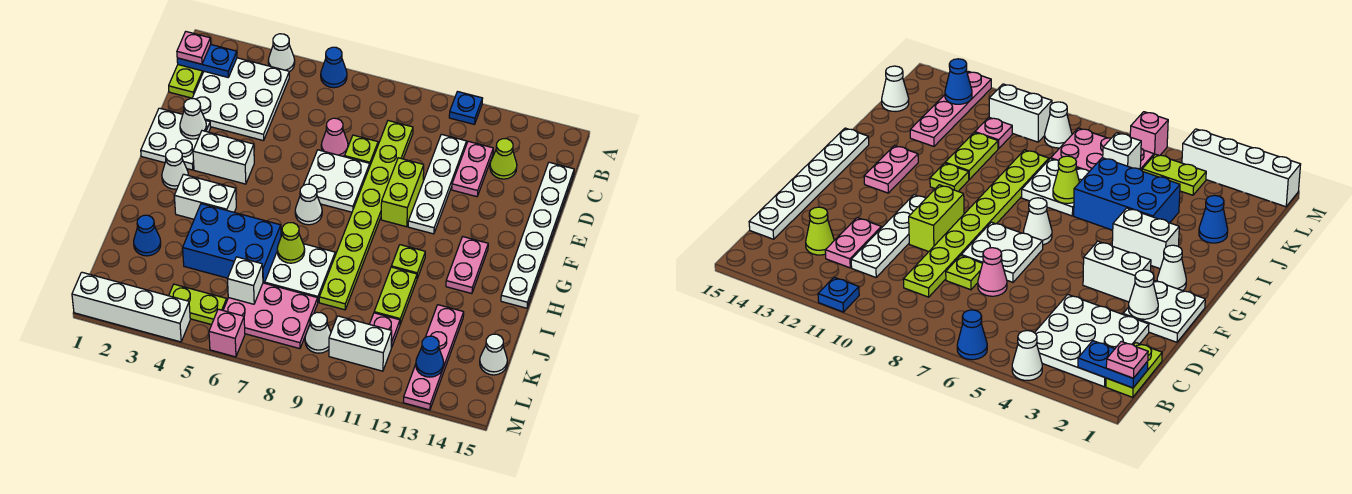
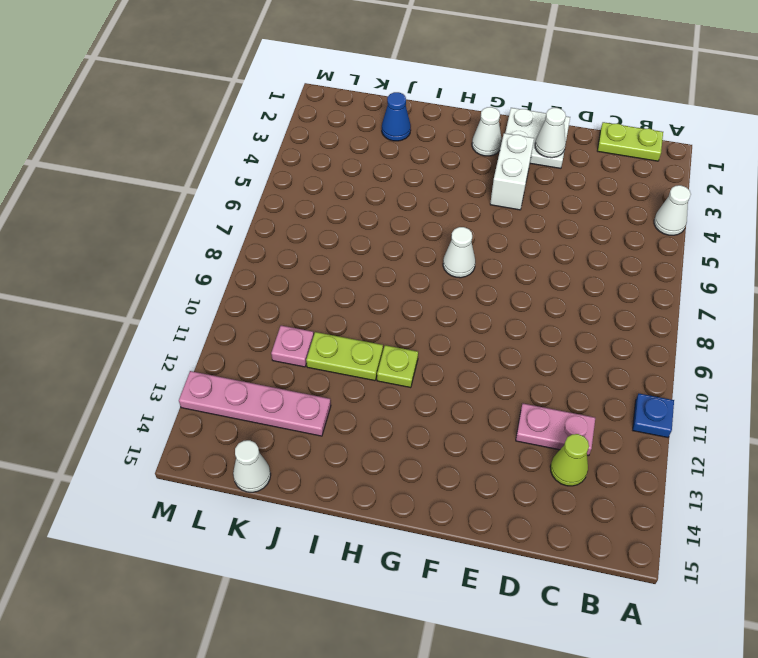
none -> blue cone A6 level 1
none -> white plate B2:D4 level 1
none -> lime plate C9:J9 level 1
none -> white plate C11:F11 level 1

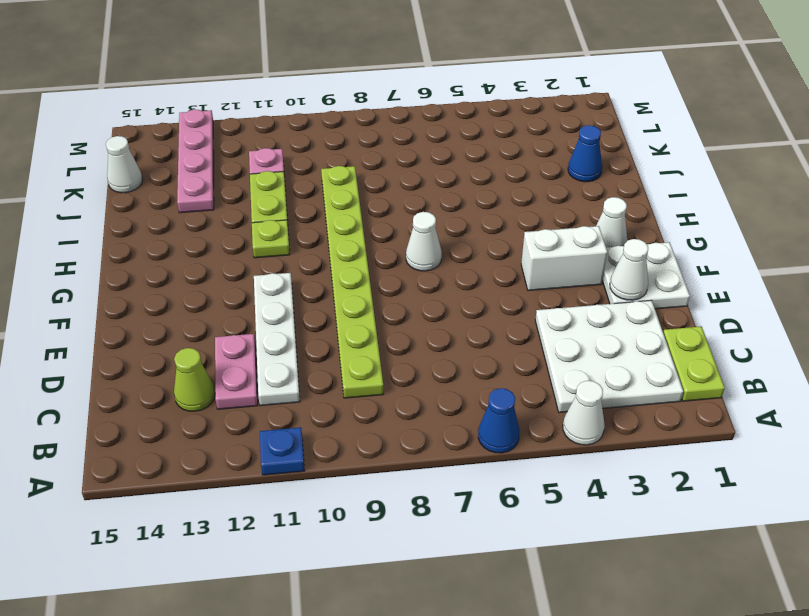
none -> white plate C15:H15 level 1
none -> pink cone D7 level 1
none -> lime plate D8 level 1
none -> white plate E7:F8 level 1

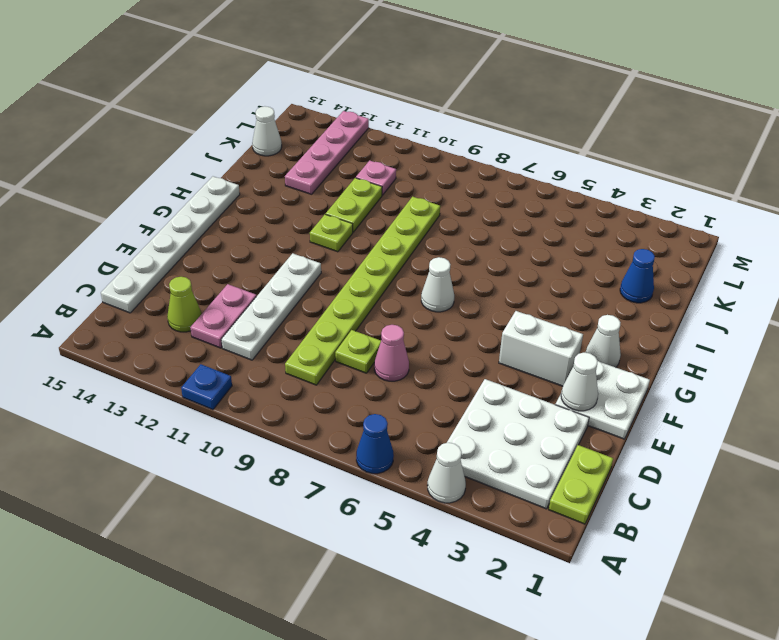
none -> white plate E7:F8 level 1
none -> lime brick E10:F10 level 1
none -> pink plate G13:H13 level 1
none -> white brick H3:H4 level 1

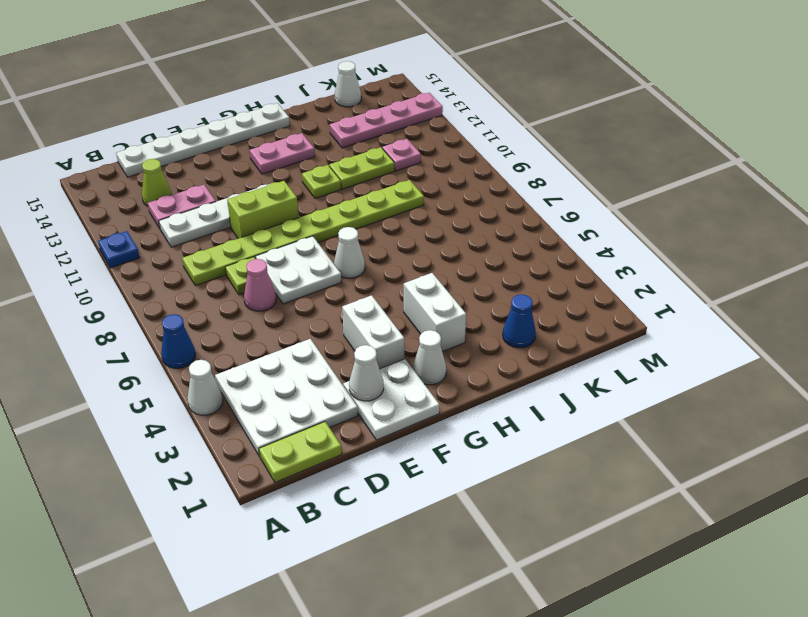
none -> blue brick I4:J6 level 1
none -> white plate I7:J8 level 1
none -> pink plate K6:L8 level 1
none -> lime plate L4:L5 level 1

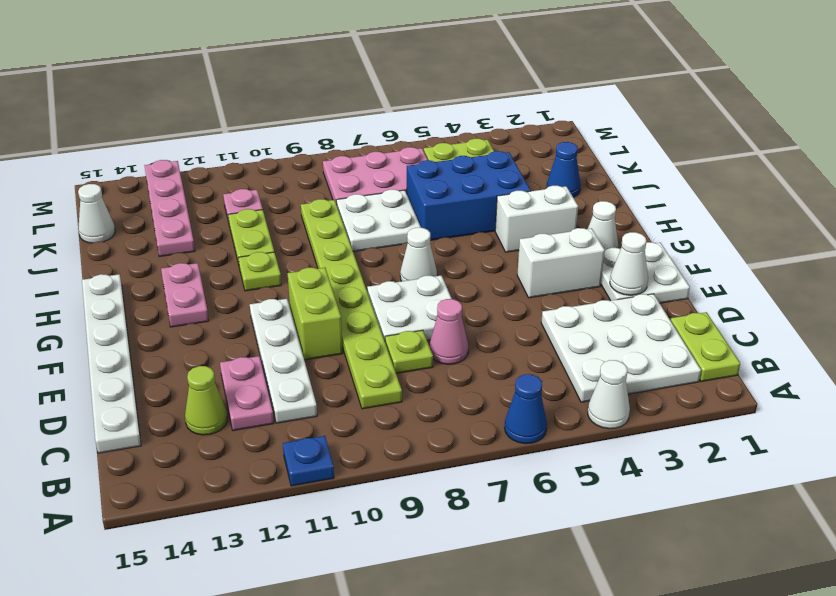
none -> white cone L9 level 1
none -> white brick L10:L11 level 1
none -> white brick M1:M4 level 1
none -> pink brick M6 level 1

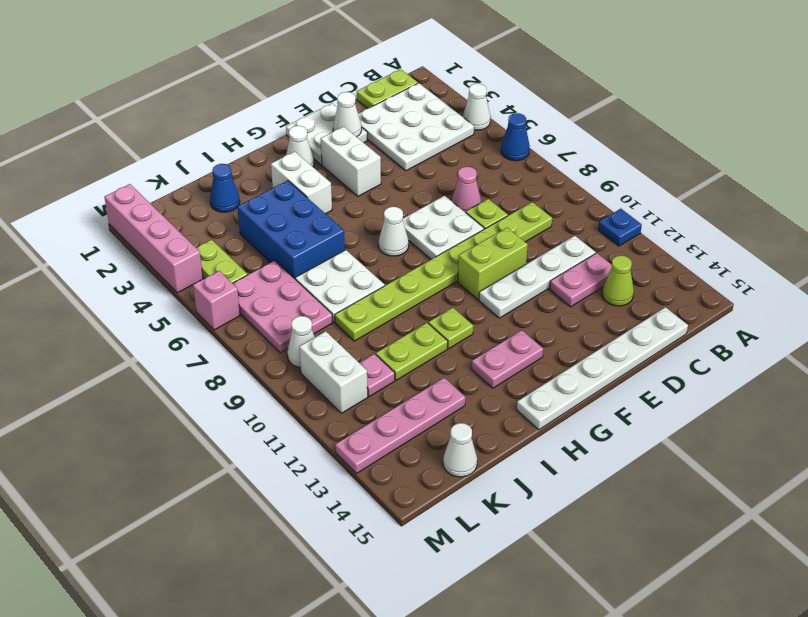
pink brick M1:M4 level 1 -> white brick M1:M4 level 1
none -> blue plate B1:B2 level 2
none -> lime cone I7 level 2
none -> white brick K6 level 2
none -> blue cone L13 level 2

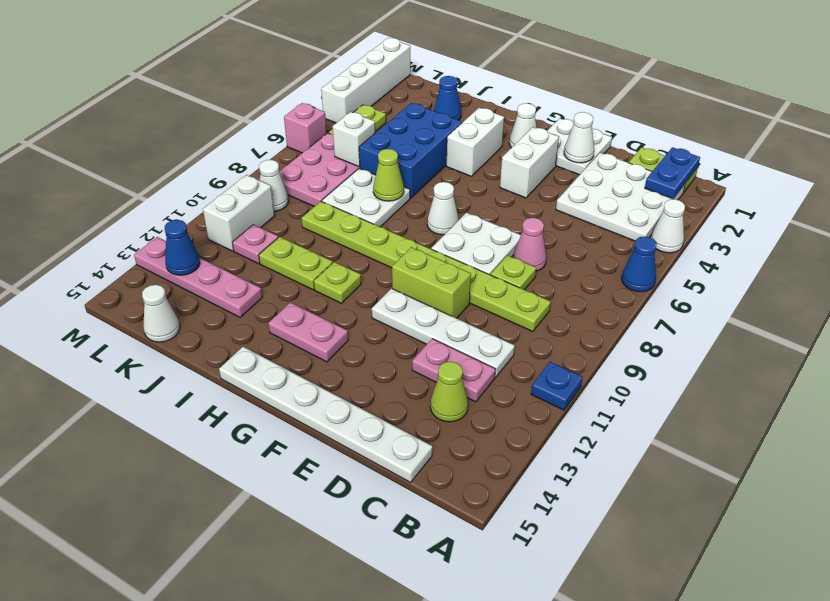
none -> pink plate B1 level 3

